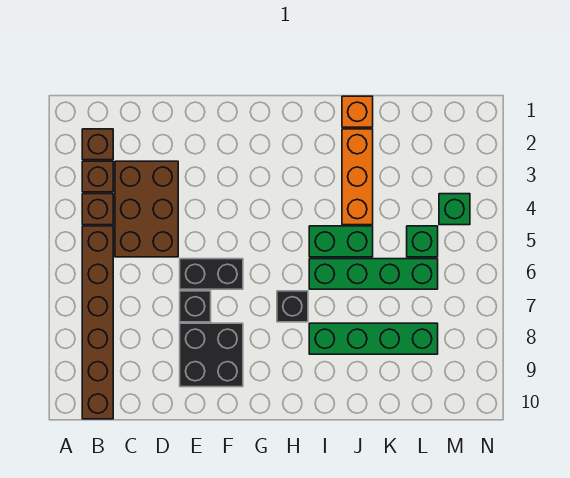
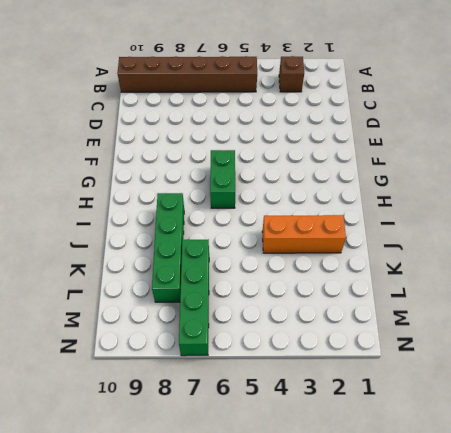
green brick G6:H6 level 1 -> green brick I5:J5 level 1
green brick K7:N7 level 1 -> green brick I6:L6 level 1
none -> brown brick B2 level 1
none -> brown brick B4 level 1
none -> brown brick C3:D5 level 1

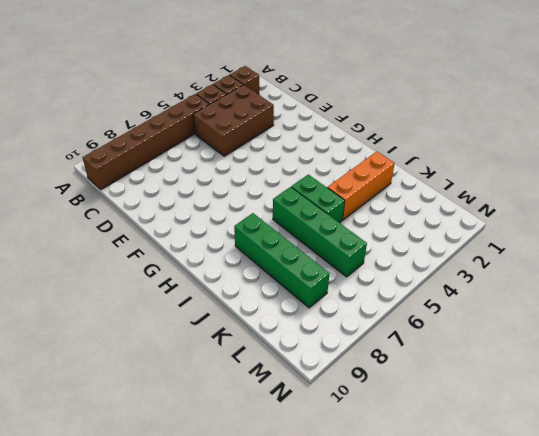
none -> black brick E6:F6 level 1
none -> black brick E7 level 1
none -> black brick E8:F9 level 1

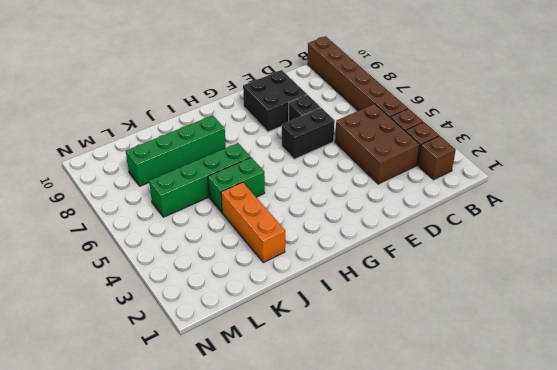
none -> black brick H7 level 1
none -> orange brick J1 level 1
none -> green brick L5 level 1

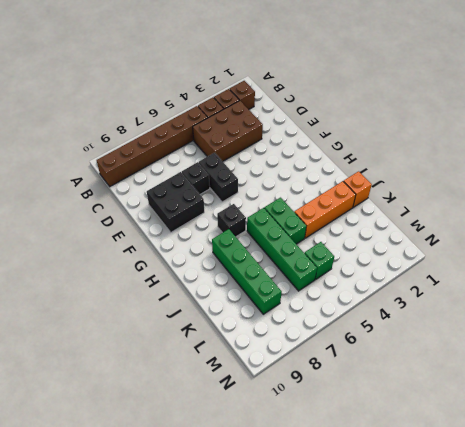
none -> green brick M4 level 1

